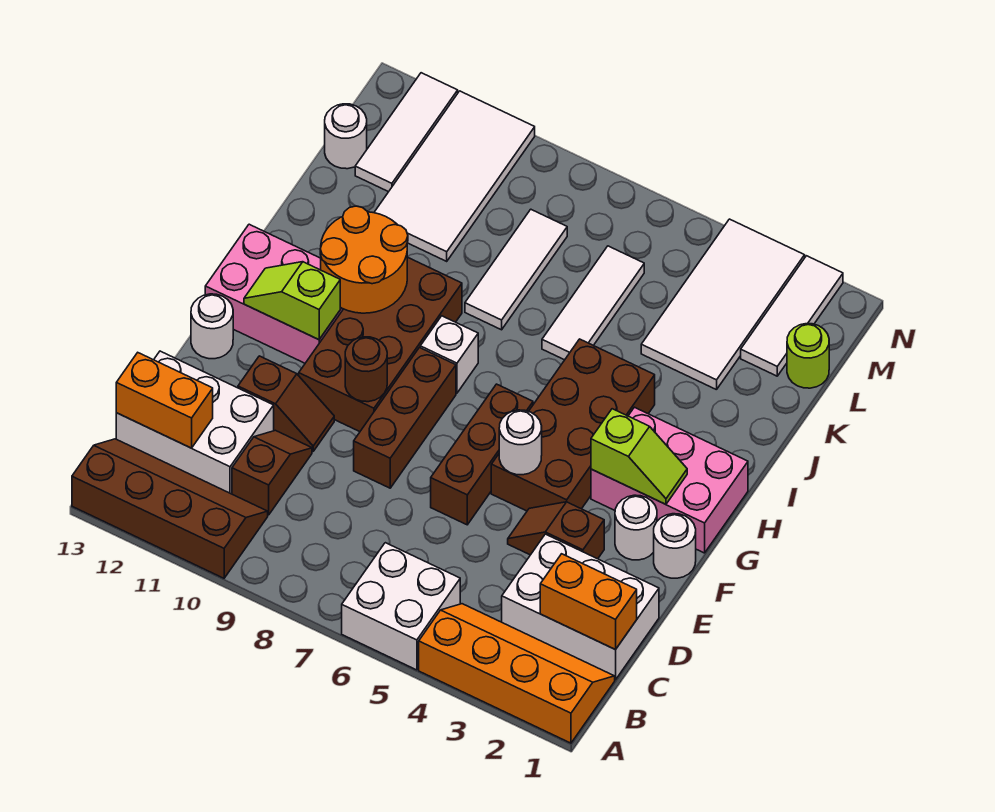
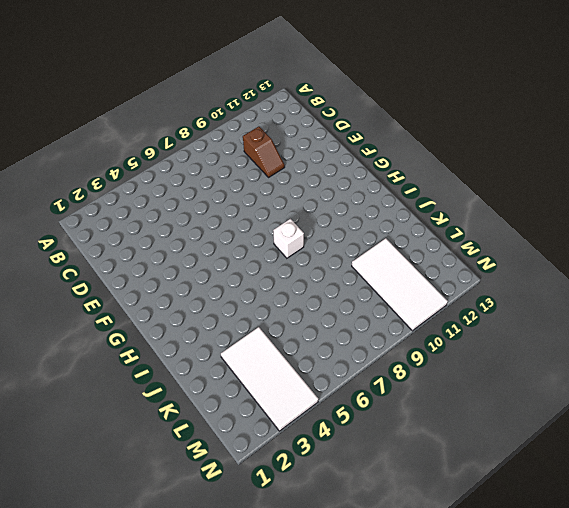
none -> orange slope A1:B4 level 1 top A
none -> white brick A5:B6 level 1
none -> brown slope A10:B13 level 1 top A
none -> white brick C1:D3 level 1

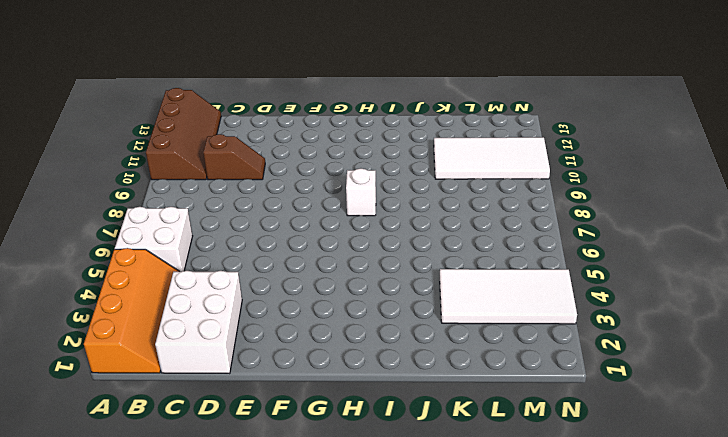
none -> white brick C11:D13 level 1
none -> brown slope E3:E4 level 1 top 3
none -> brown brick E6:G6 level 1
none -> brown brick E8:G8 level 1

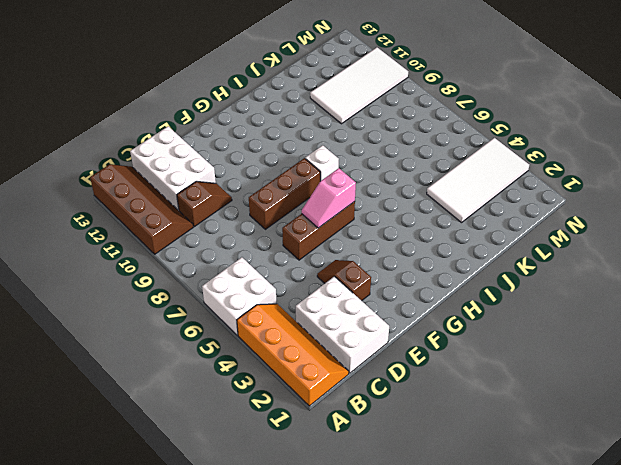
pink slope F6:G6 level 2 top G -> none
none -> brown slope E10:E11 level 1 top 11
none -> white round brick F1 level 1
none -> white round brick F2 level 1
none -> brown brick F4:I5 level 1

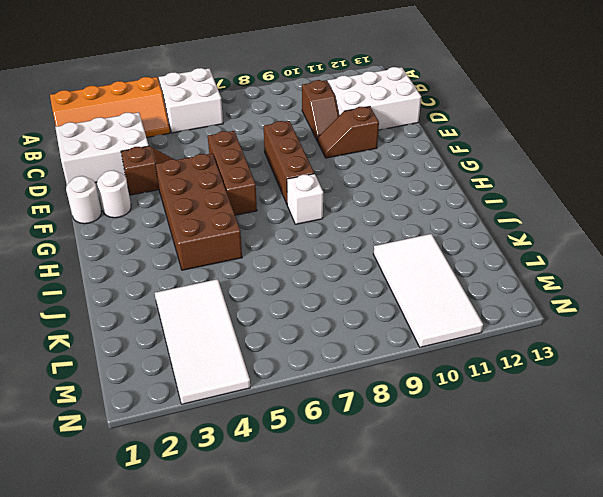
none -> brown slope A10:B13 level 1 top A
none -> brown brick F9:I10 level 1
none -> white round brick F13 level 1
none -> pink brick G1:H3 level 1

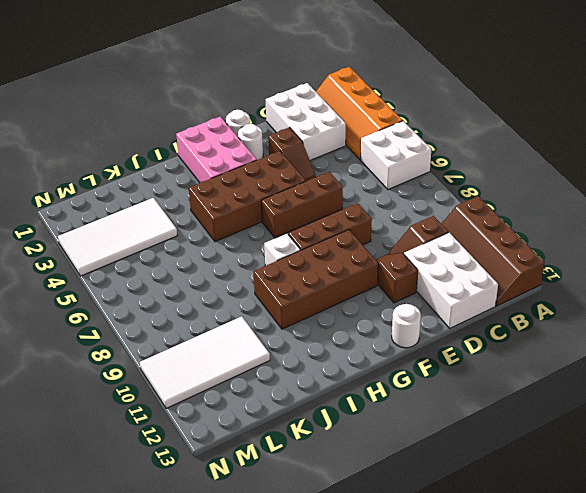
none -> pink brick G11:H13 level 1
none -> white tile J6:L6 level 1
none -> white tile J8:L8 level 1
none -> lime round brick L1 level 1

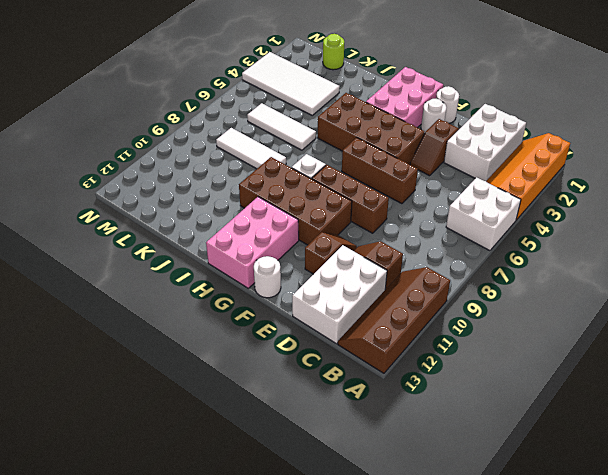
none -> white tile K10:N11 level 1
none -> white tile L2:N2 level 1
none -> white tile L12:N12 level 1
none -> white round brick L13 level 1

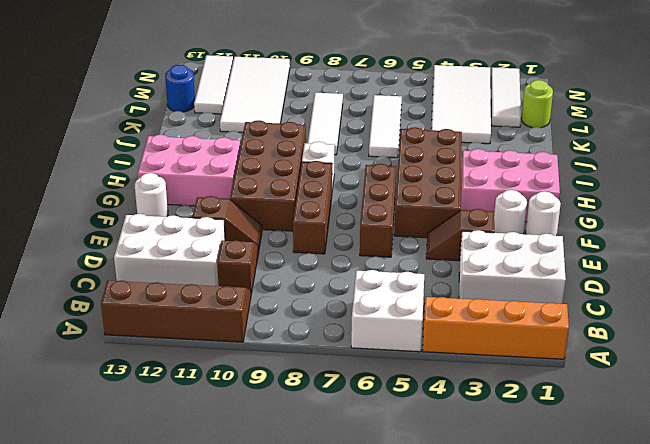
blue round brick L13 level 1 -> white round brick L13 level 1
none -> orange brick C1:C2 level 2
none -> orange brick C12:C13 level 2
none -> white round brick F5 level 2
none -> brown round brick F9 level 2

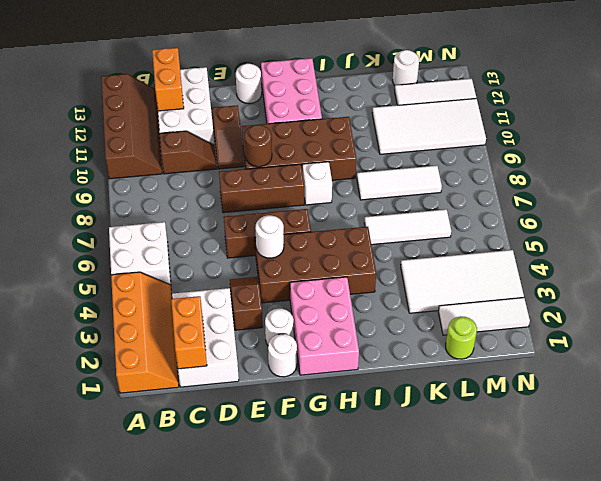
none -> lime slope G2:G3 level 2 top 3
none -> lime slope G11:G12 level 2 top 11
none -> orange round brick H10:I11 level 2

